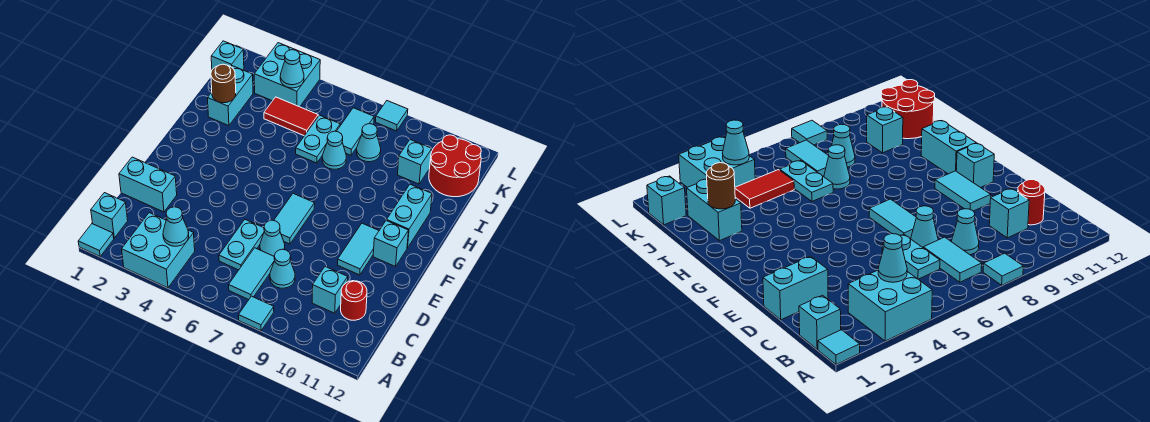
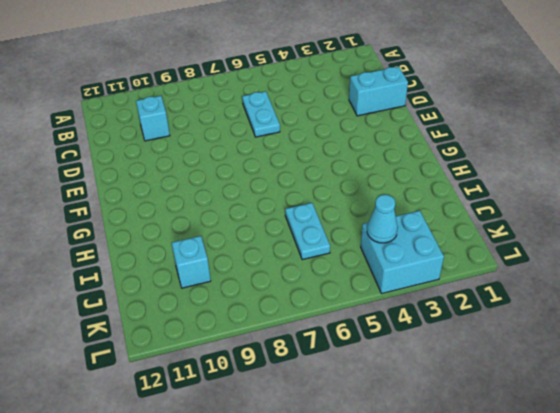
none -> cyan tile A1 level 1
none -> cyan brick A3:B4 level 1
none -> cyan tile A8 level 1

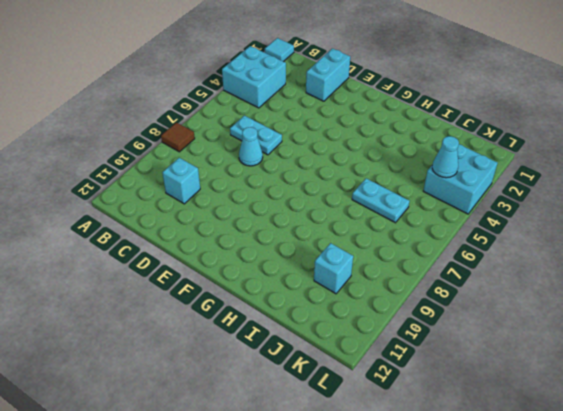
brown tile A8 level 1 -> cyan tile A8 level 1
none -> cyan brick B1 level 1
none -> cyan tile B7:C7 level 1
none -> cyan cone C8 level 1

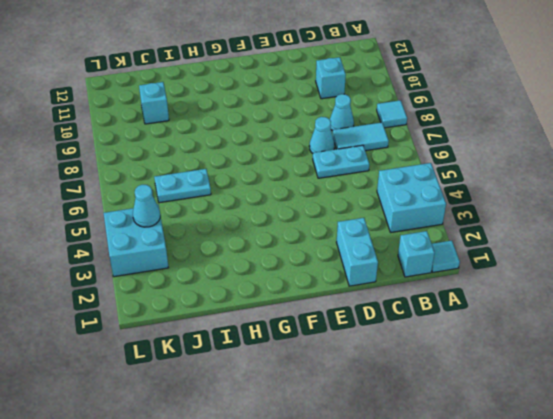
none -> red round brick C11 level 1
none -> cyan tile E7:F7 level 1
none -> cyan tile E10:F10 level 1

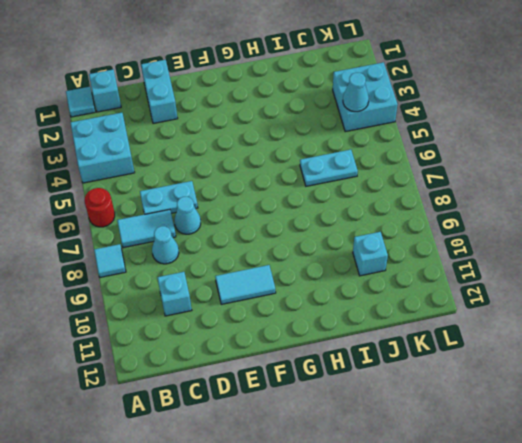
red round brick A6 level 1 -> red round brick C11 level 1
none -> cyan tile E7:F7 level 1
none -> cyan brick F11 level 1
none -> cyan brick G11:H11 level 1

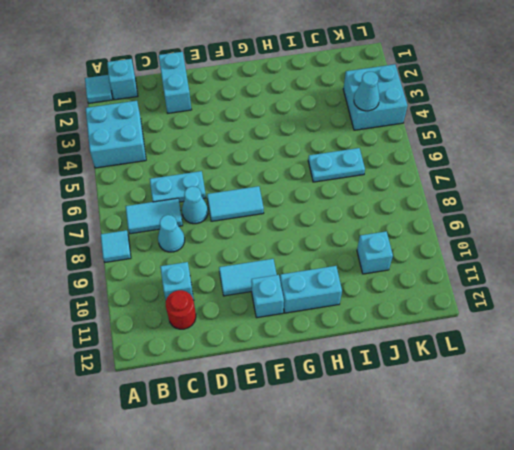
none -> cyan brick I2:J2 level 1
none -> cyan cone I7 level 1
none -> red tile J4:J5 level 1

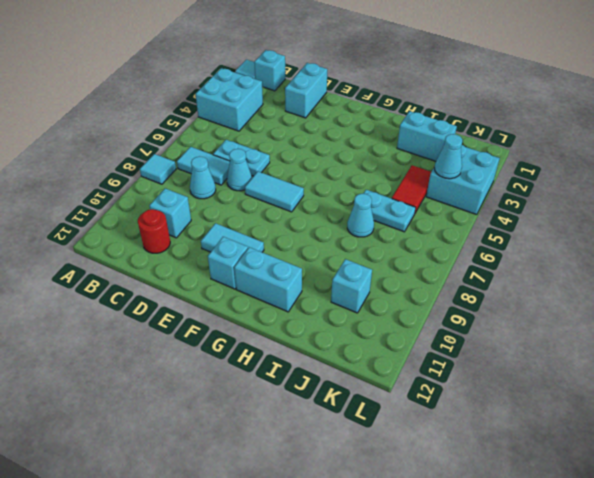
none -> cyan tile J7:K7 level 1
none -> cyan cone J8 level 1
none -> red round brick J11:K12 level 1

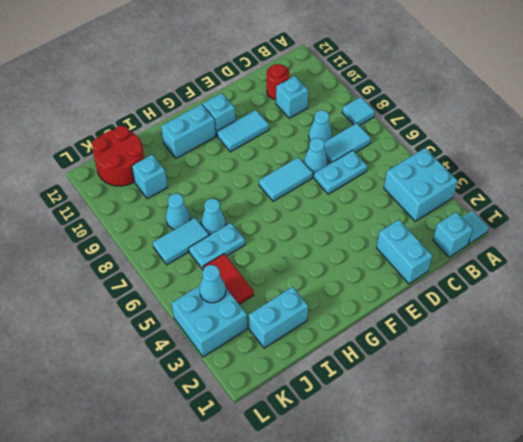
none -> cyan brick K1 level 1
none -> cyan tile L8 level 1
none -> cyan cone B4 level 2

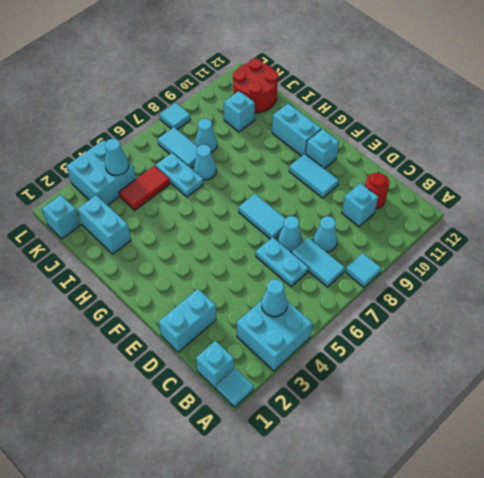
none -> brown round brick I2 level 2

